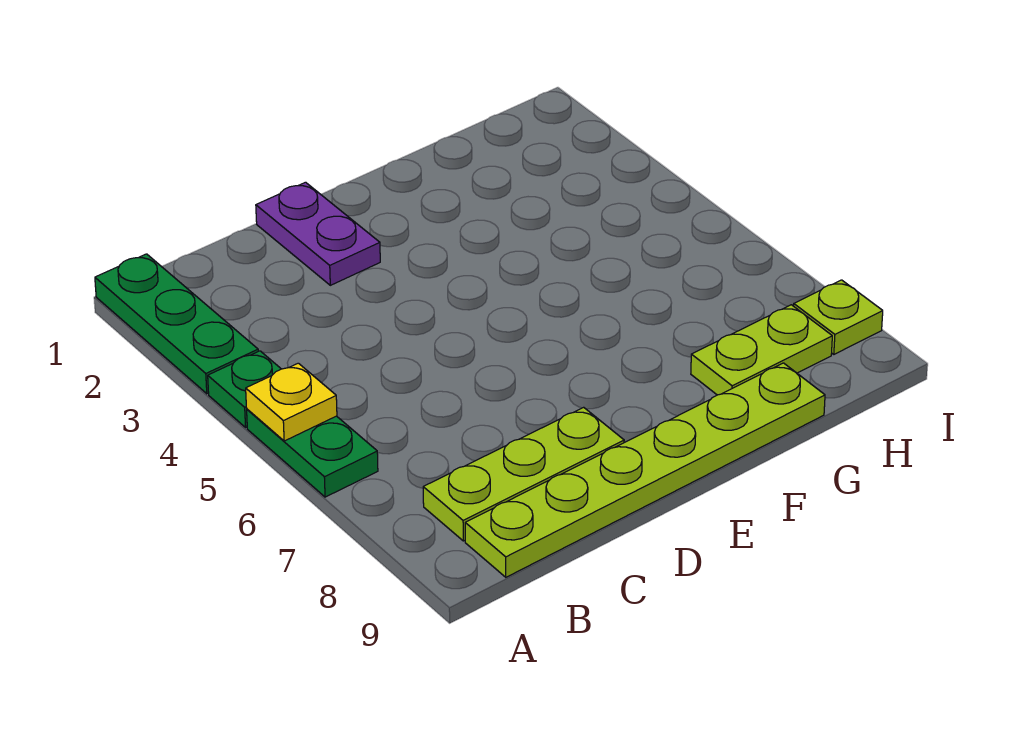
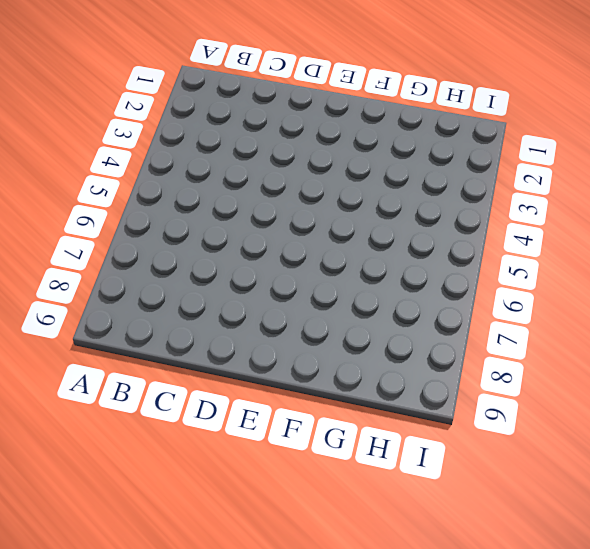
none -> green plate A1:A3 level 1
none -> green plate A4 level 1

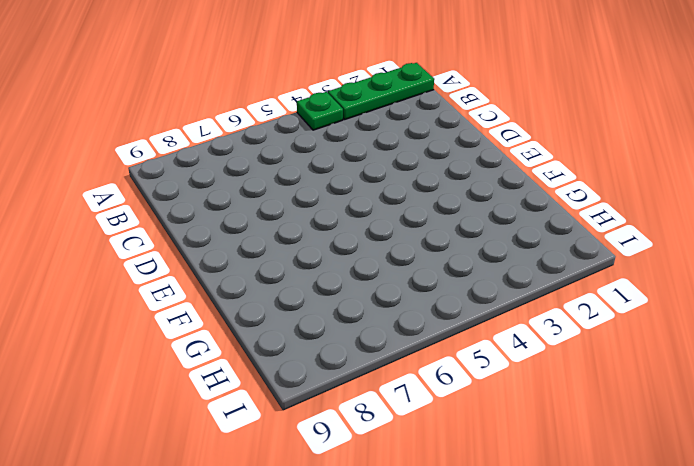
none -> green plate A5:A6 level 1
none -> lime plate B8:D8 level 1

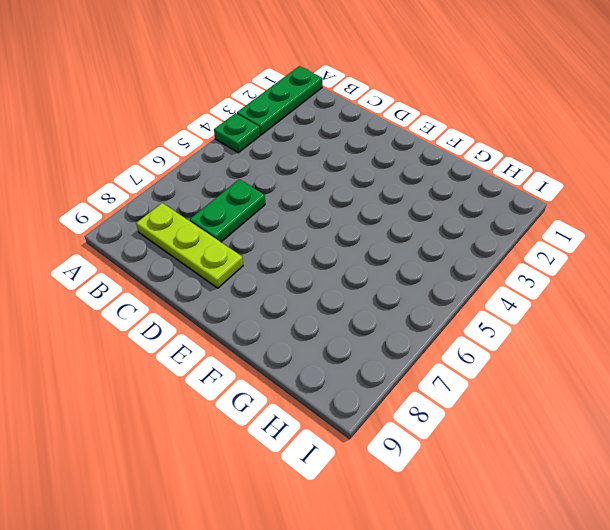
green plate C6:C7 level 1 -> green plate A5:A6 level 1
none -> lime plate B9:G9 level 1
none -> purple plate D1:D2 level 1

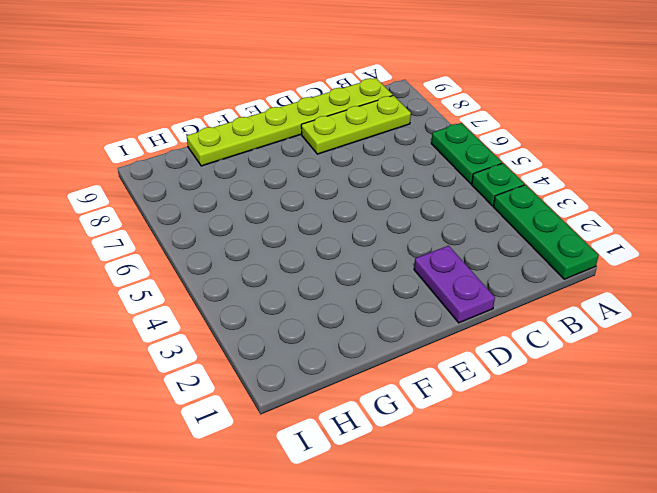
none -> lime plate G8:H8 level 1
none -> lime plate I8 level 1

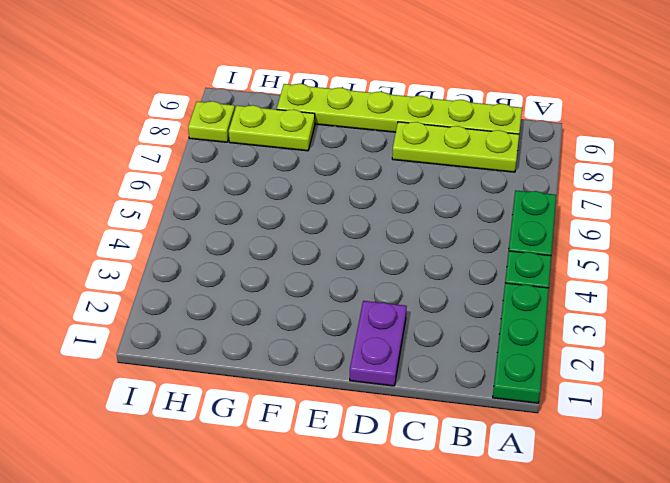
none -> yellow plate A5 level 2

